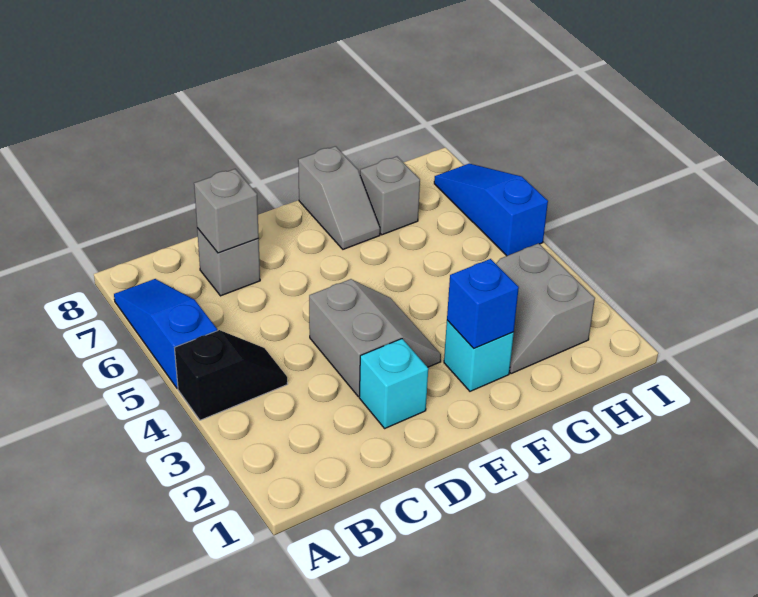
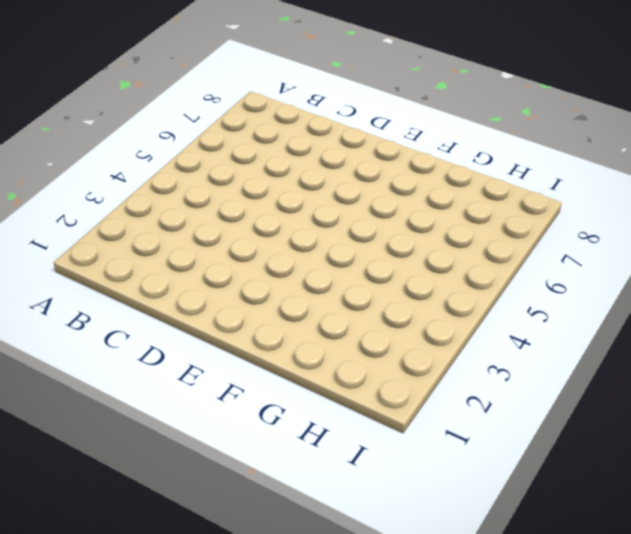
none -> black slope A4:B4 level 1 top A
none -> blue slope A5:A7 level 1 top 5
none -> grey brick C7 level 1

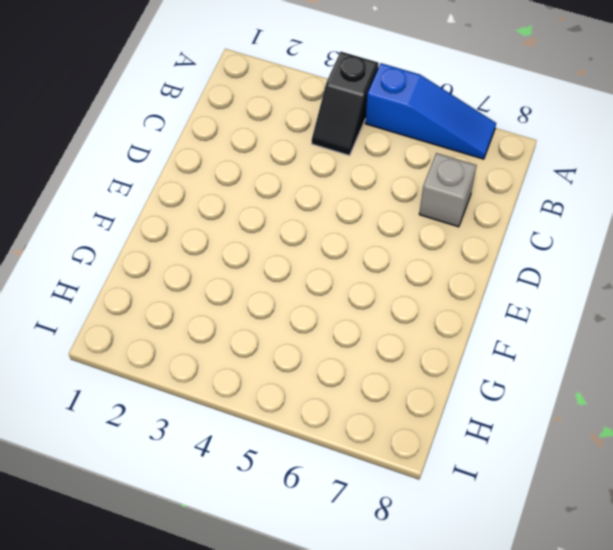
none -> cyan brick D2 level 1
none -> grey slope D3:E4 level 1 top D
none -> cyan brick F2 level 1

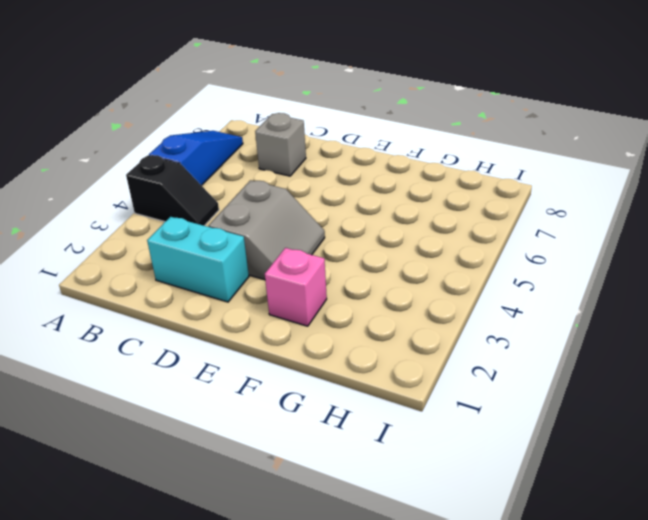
cyan brick C2:D2 level 1 -> cyan brick D2 level 1
pink brick F2 level 1 -> cyan brick F2 level 1
none -> grey slope F7:F8 level 1 top 8
none -> grey slope G2:H3 level 1 top H
none -> grey brick G7 level 1

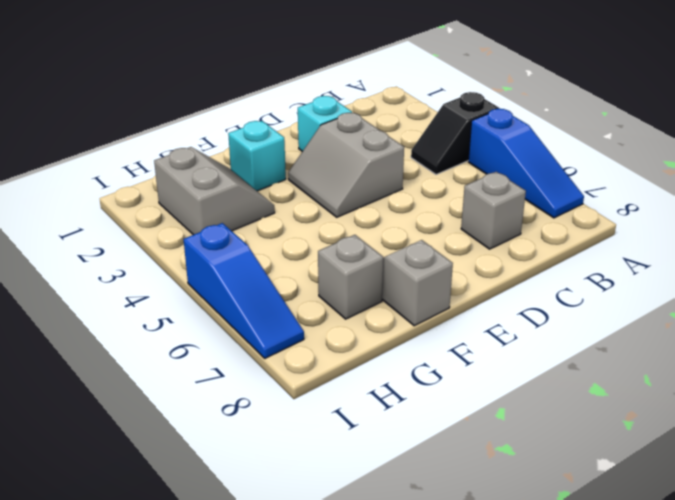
none -> grey brick C7 level 2
none -> blue brick F2 level 2

